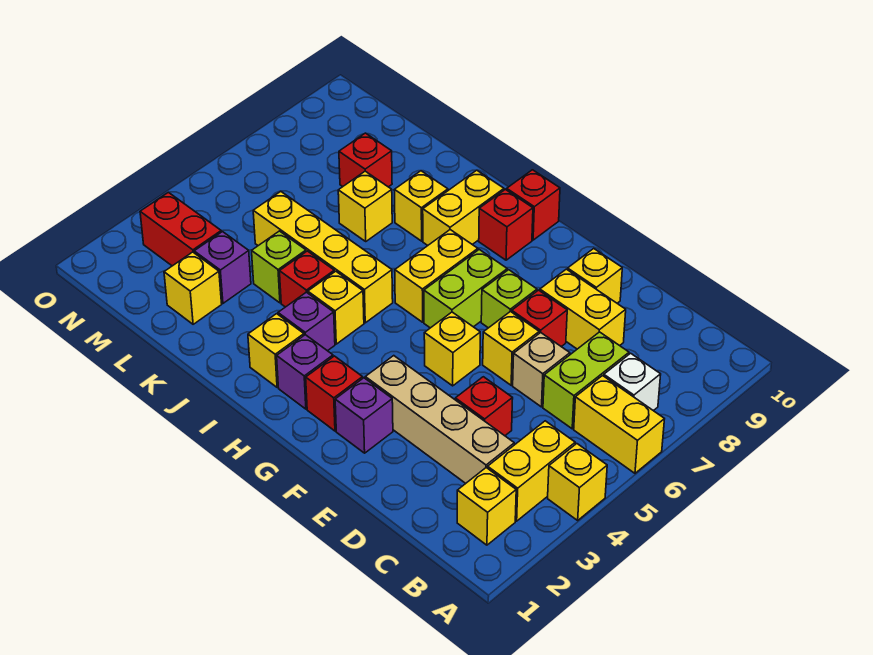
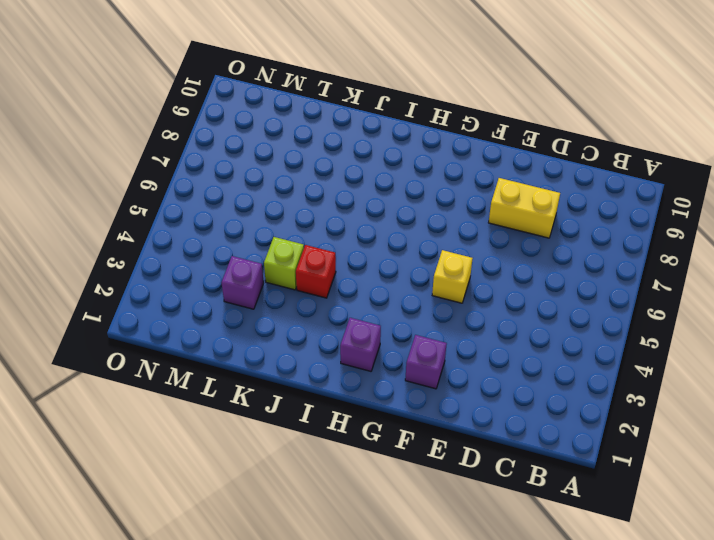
none -> yellow brick A4 level 1
none -> yellow brick A6:B6 level 1
none -> yellow brick B2 level 1
none -> yellow brick B3:B4 level 1

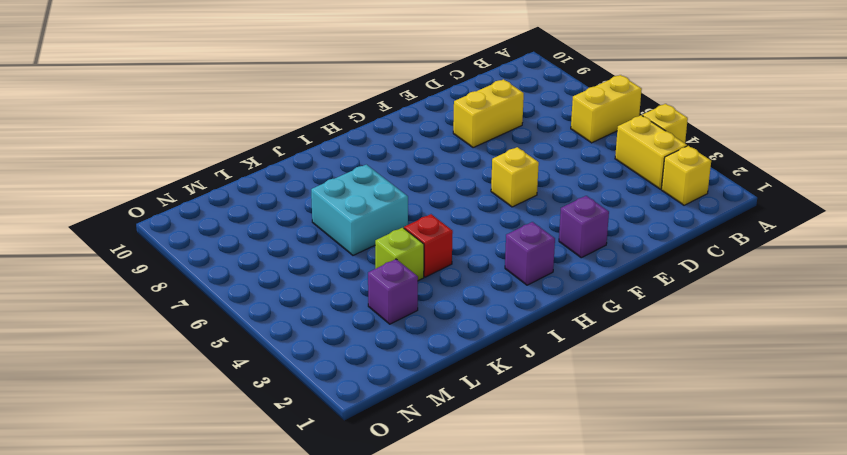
cyan brick J6:K7 level 1 -> yellow brick K7 level 1
none -> white brick B7 level 1
none -> tan brick C3:F3 level 1
none -> lime brick C6:C7 level 1
none -> red brick D4 level 1

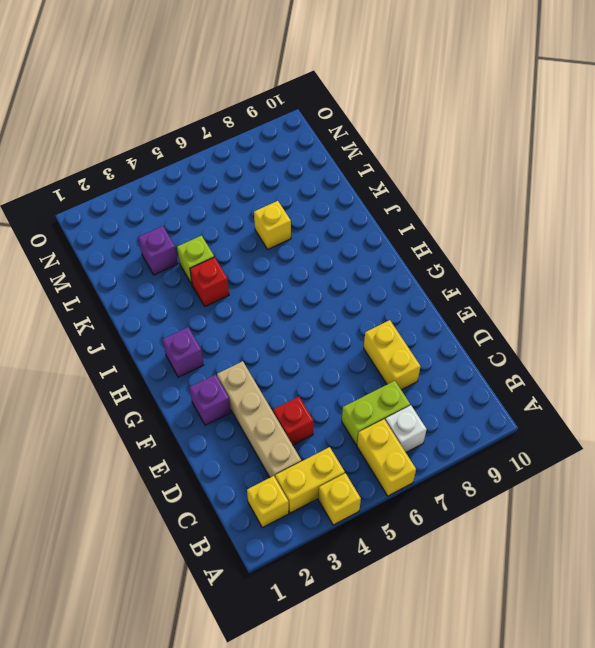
none -> tan brick D6 level 1
none -> yellow brick E6 level 1
none -> red brick E7 level 1
none -> yellow brick E9 level 1

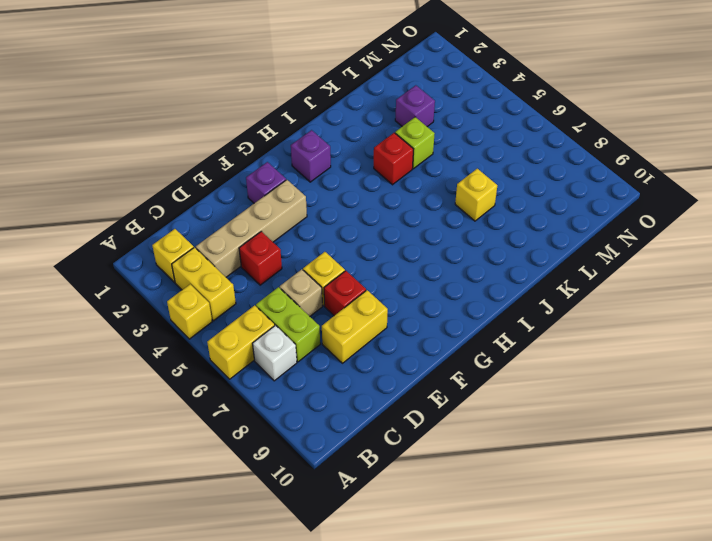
none -> yellow brick E9 level 1
none -> yellow brick F5 level 1
none -> lime brick F7 level 1
none -> red brick G2 level 1

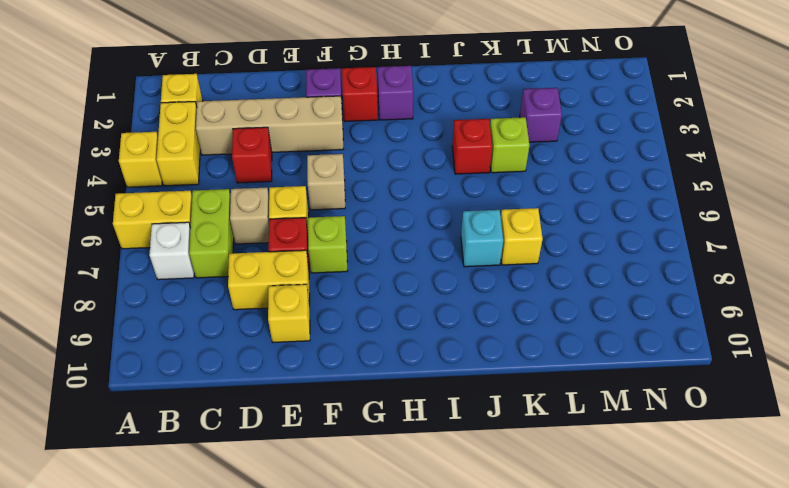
tan brick F5 level 1 -> yellow brick F5 level 1
cyan brick J7 level 1 -> none
none -> lime brick G6:G7 level 1
none -> yellow brick H6:H7 level 1
none -> red brick H9 level 1
none -> red brick H10 level 1

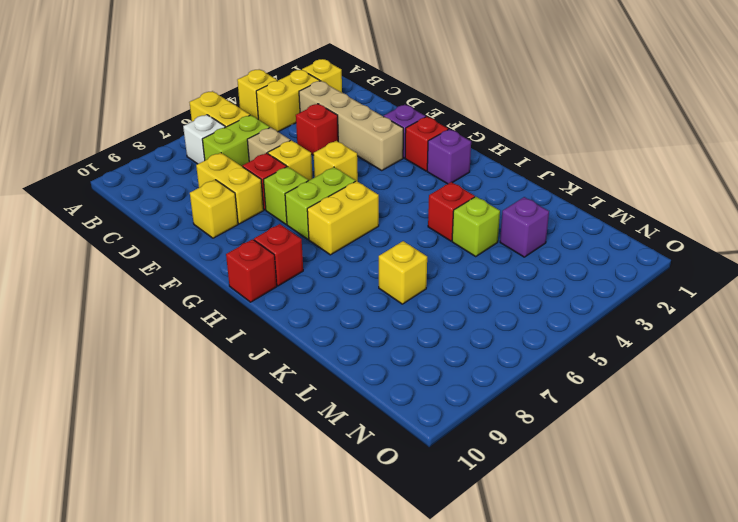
none -> yellow brick I2 level 1
none -> purple brick I3 level 1
none -> yellow brick I4 level 1
none -> yellow brick I5:L5 level 1

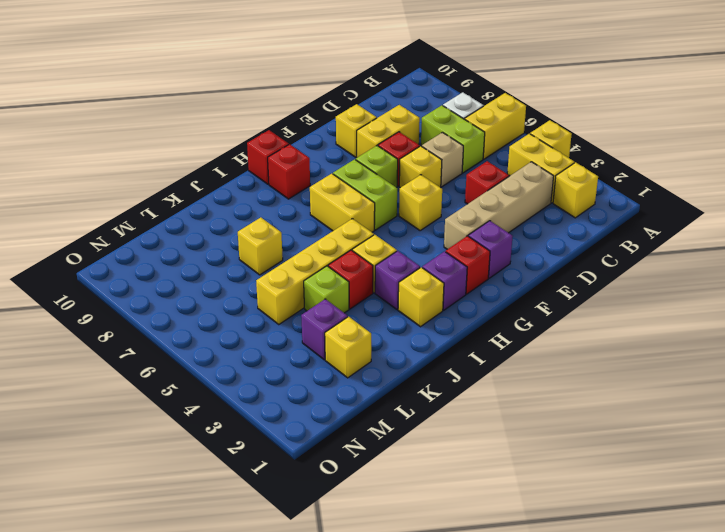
none -> yellow brick I8:I9 level 1
none -> yellow brick J8 level 1
none -> red brick L8 level 1
none -> red brick M3:N3 level 1

